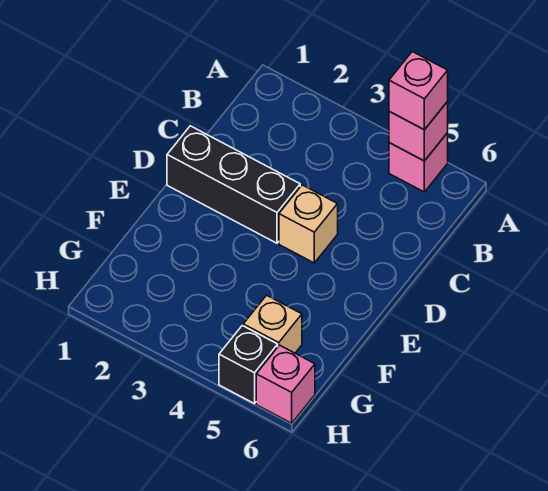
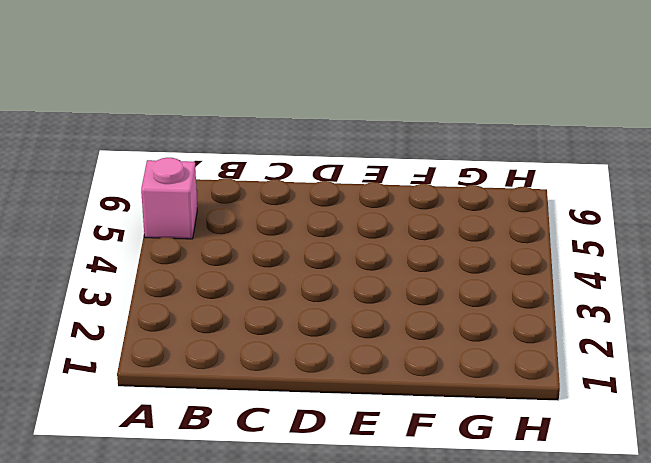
none -> black brick D1:D3 level 1
none -> tan brick D4 level 1

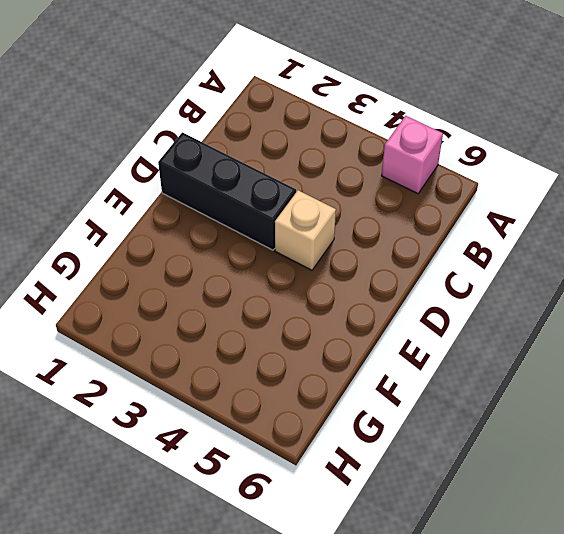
none -> tan brick G5 level 1
none -> black brick H5 level 1

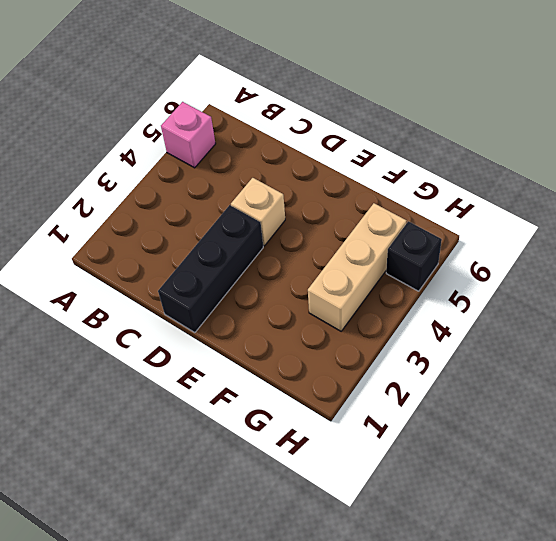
tan brick G3:G5 level 1 -> tan brick G5 level 1
none -> pink brick H6 level 1
none -> pink brick A5 level 2

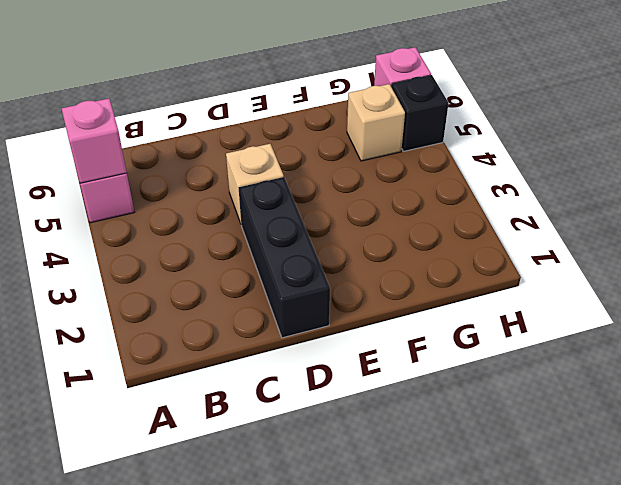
none -> pink brick A5 level 3

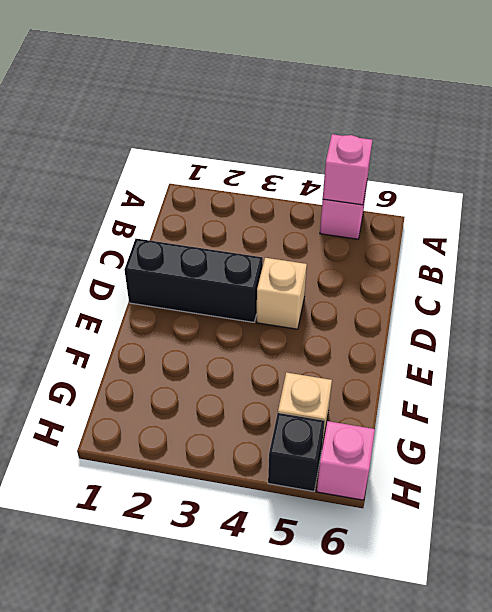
none -> pink brick A5 level 3

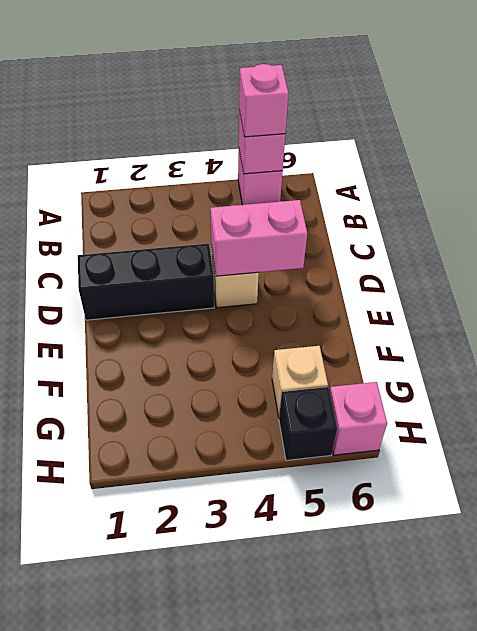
pink brick D4:D5 level 2 -> none

